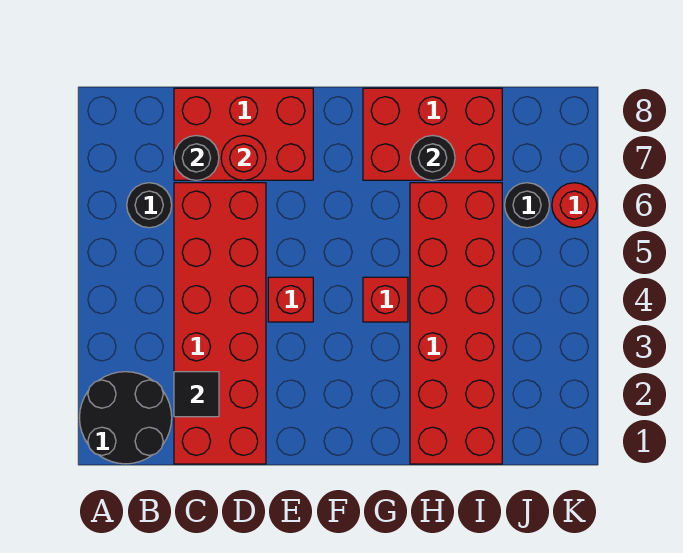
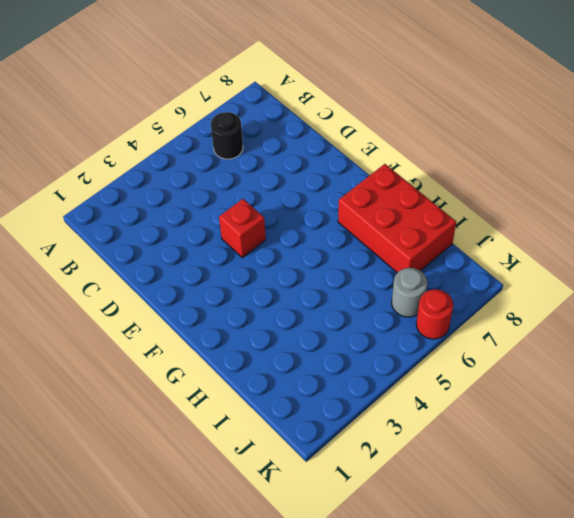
grey round brick J6 level 1 -> black round brick J6 level 1
none -> black round brick A1:B2 level 1
none -> red brick C1:D6 level 1
none -> red brick C7:E8 level 1

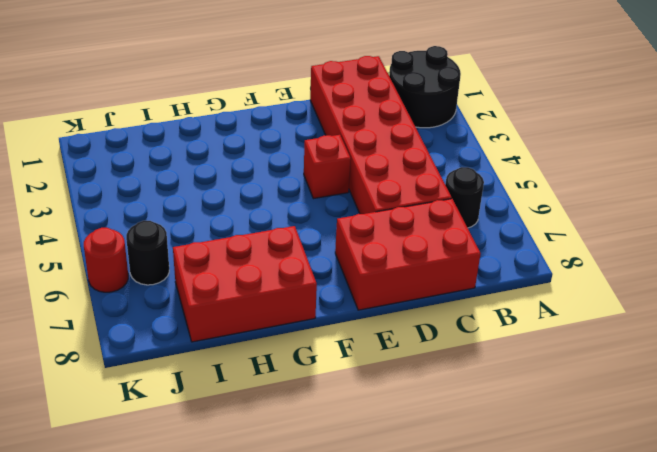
none -> red brick G4 level 1
none -> red brick H1:I6 level 1
none -> black tile C2 level 2

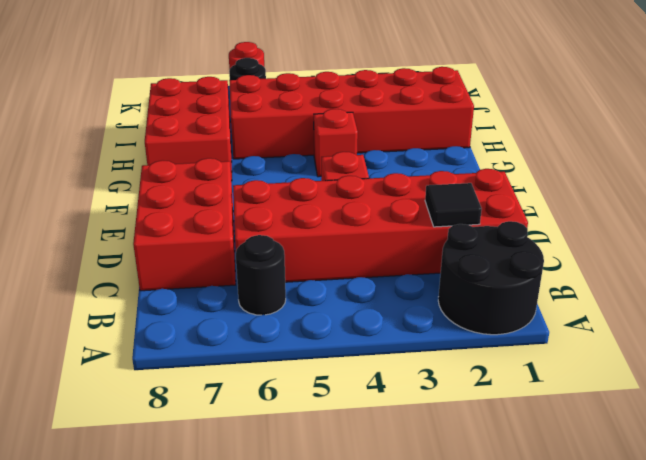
none -> black round brick C7 level 2
none -> red round brick D7 level 2
none -> black round brick H7 level 2

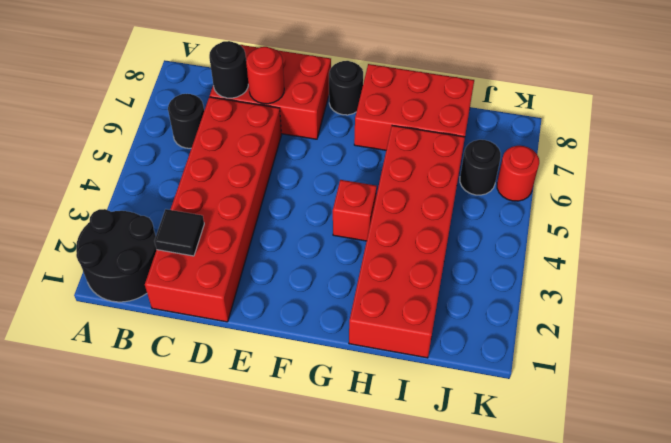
black round brick F8 level 1 -> black round brick H7 level 2
none -> red brick E4 level 1

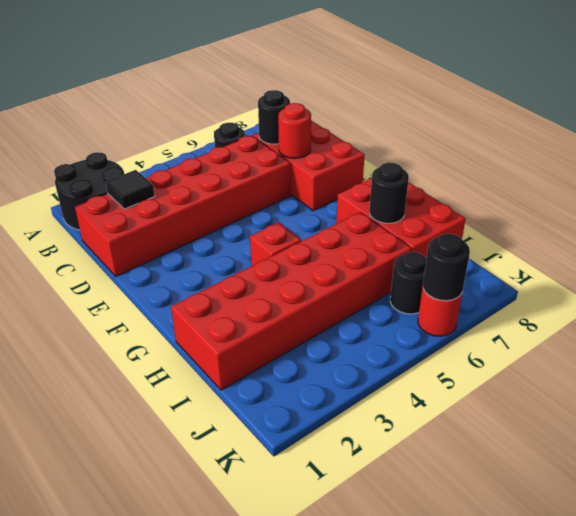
black round brick K6 level 2 -> none
none -> red brick E4 level 1

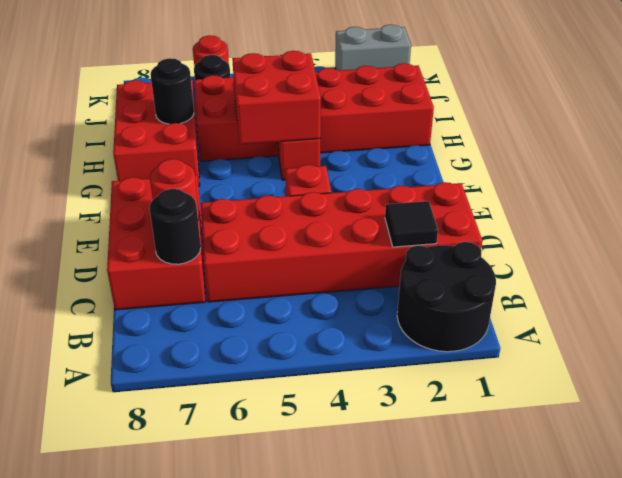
red brick G4:H5 level 2 -> none
grey brick K1:K2 level 1 -> none
none -> black round brick B6 level 1

